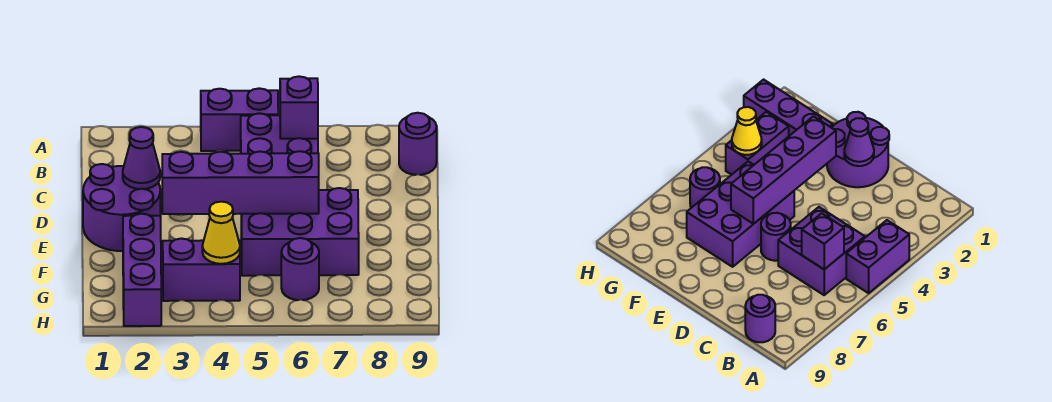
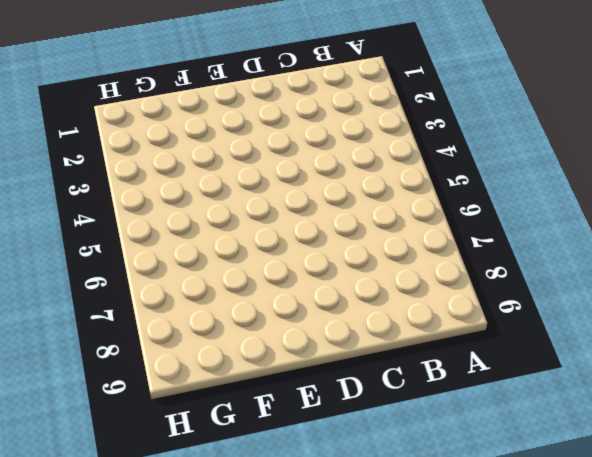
none -> purple brick A4:A5 level 1
none -> purple brick B5:C6 level 1
none -> purple round brick B9 level 1

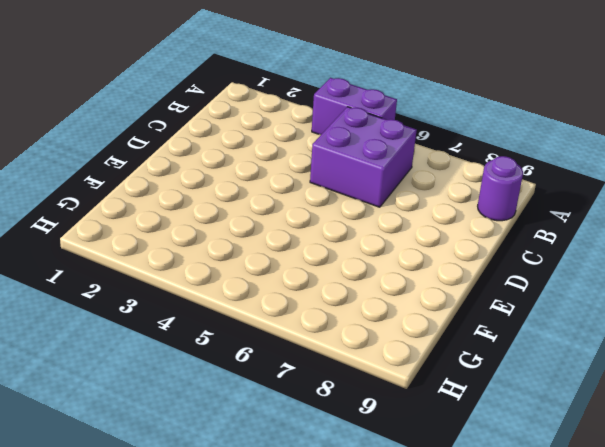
none -> purple round brick D1:E2 level 1
none -> purple round brick D6 level 1
none -> purple brick E5:F7 level 1

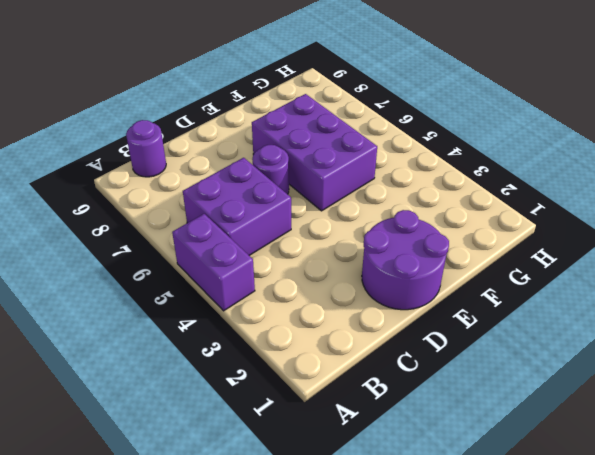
none -> purple brick F2:H2 level 1
none -> purple brick G3:G4 level 1
none -> purple round brick G6 level 1

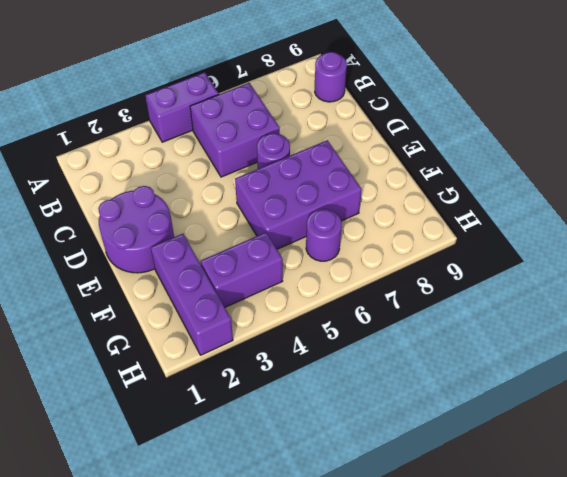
none -> purple brick B6 level 2
none -> purple cone D2 level 2
none -> purple brick E3:E6 level 2

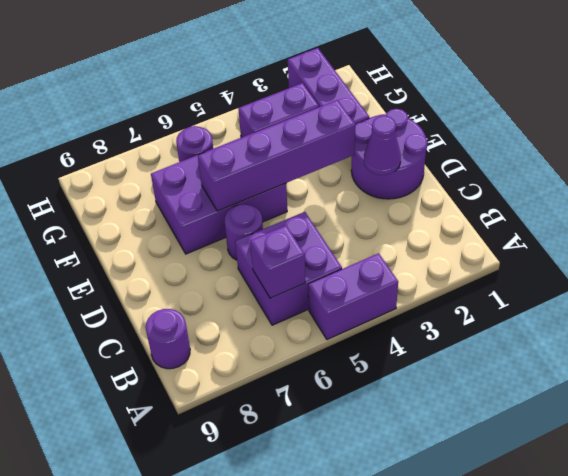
none -> yellow cone G4 level 2

